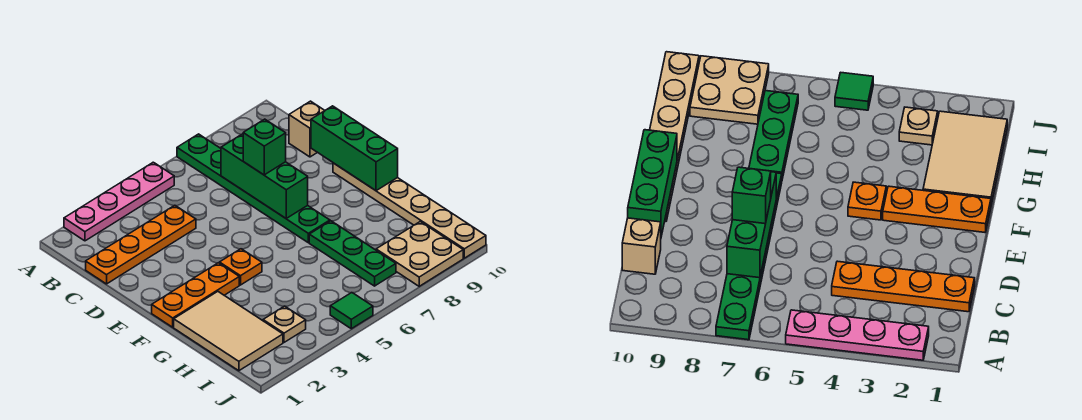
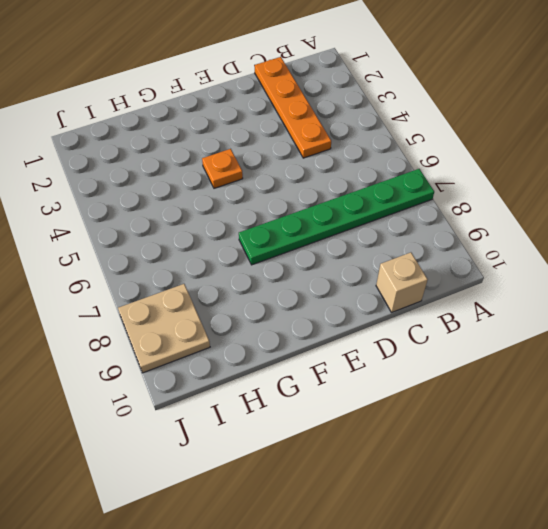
none -> pink plate A2:A5 level 1
none -> tan plate E10:J10 level 1
none -> orange plate F1:F3 level 1

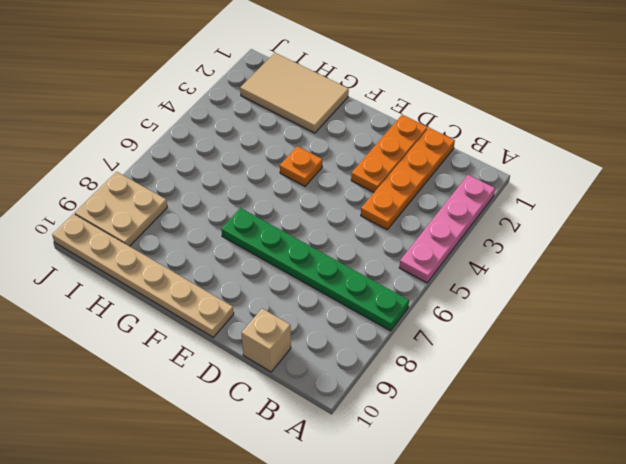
orange plate D1:D3 level 1 -> orange plate F1:F3 level 1
none -> green plate G7:I7 level 1
none -> tan plate I3 level 1
none -> green tile J5 level 1

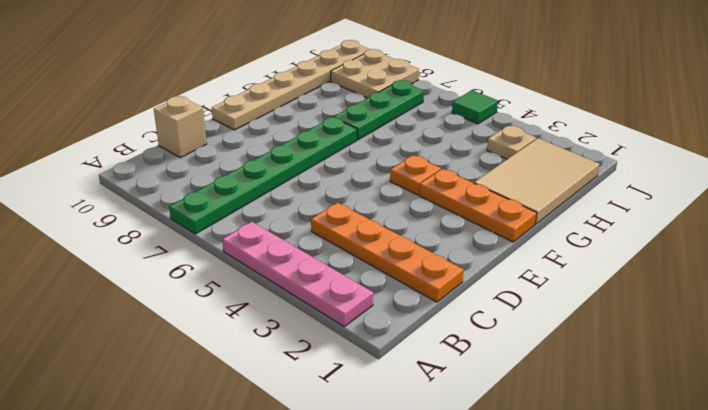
none -> green brick C7:E7 level 2
none -> green brick D10:F10 level 2
none -> green brick D7 level 3

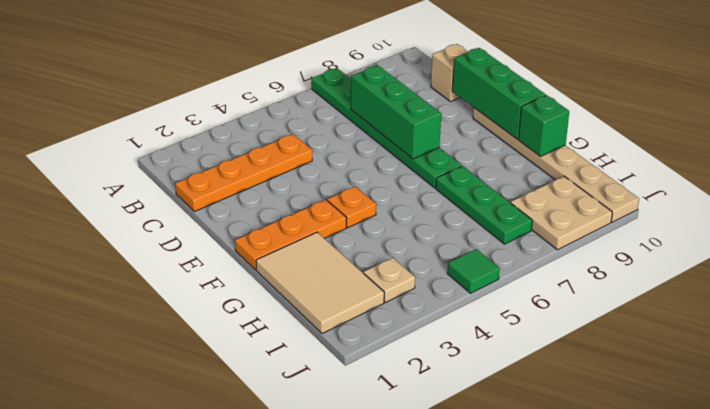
green brick G10 level 2 -> green brick D7 level 3
none -> pink plate A2:A5 level 1

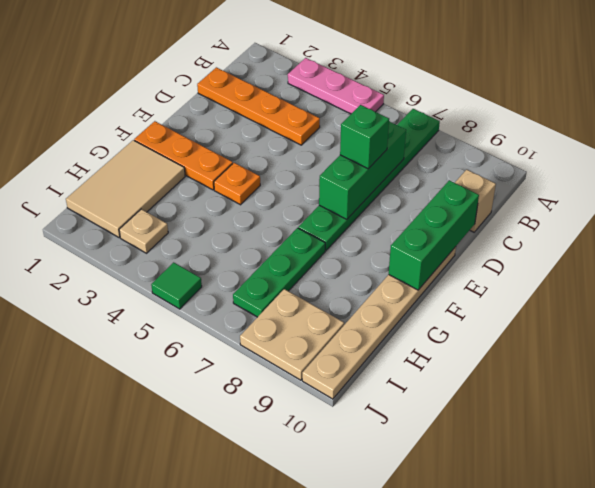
pink plate A3:A5 level 1 -> pink plate A2:A5 level 1

